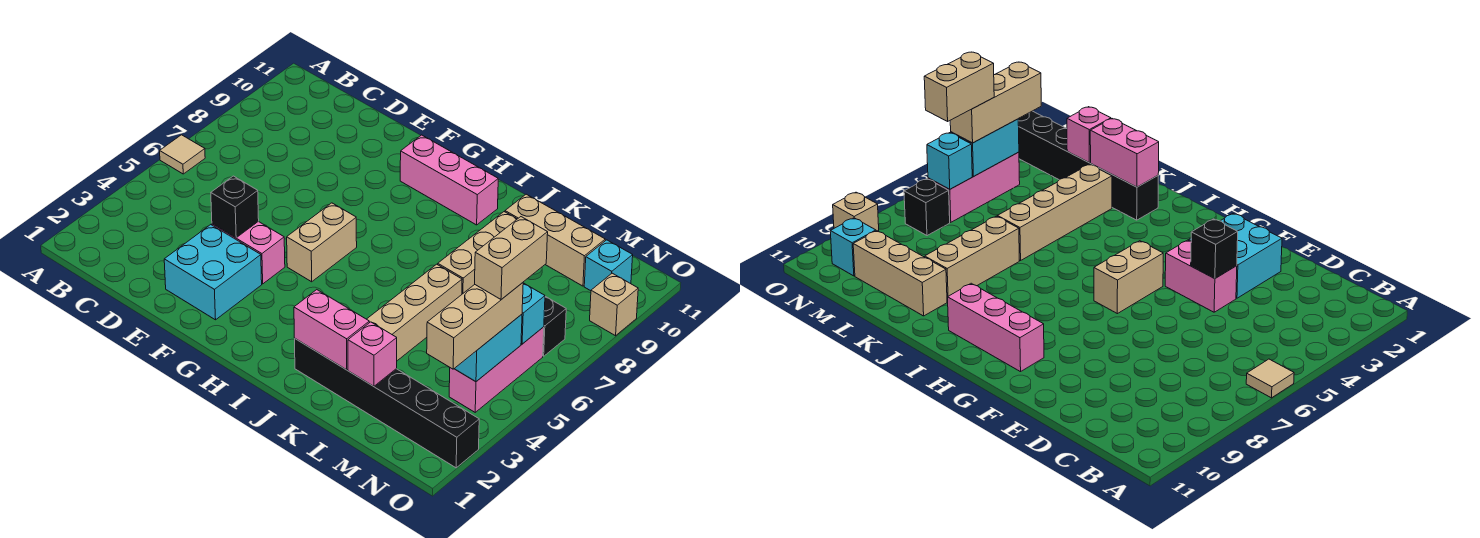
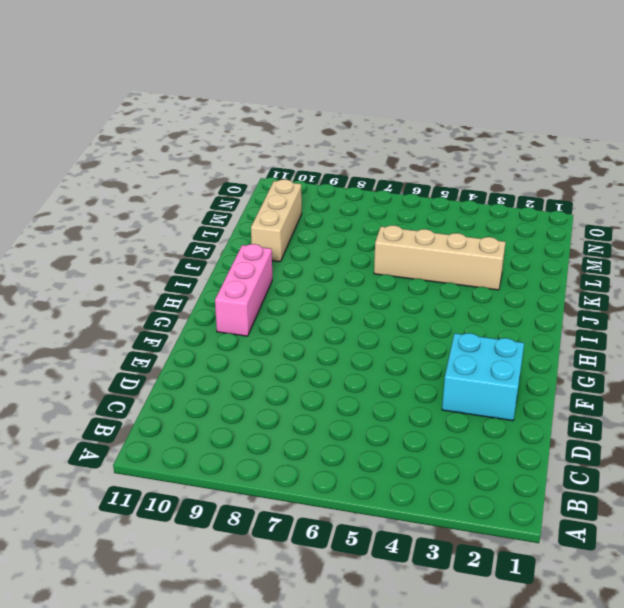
none -> tan tile A6 level 1
none -> pink brick E4:F4 level 1
none -> tan brick G5:G6 level 1

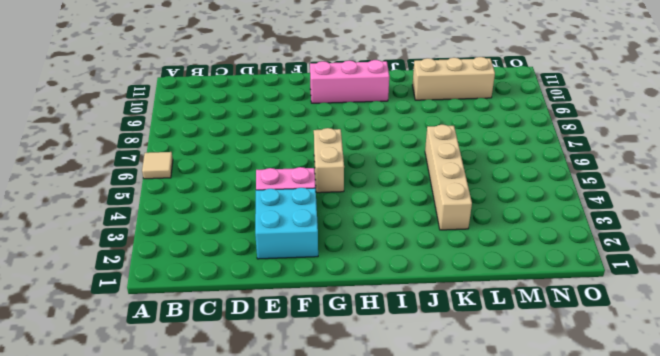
none -> black brick J2:O2 level 1
none -> tan brick K7:K9 level 1
none -> pink brick N4:N6 level 1

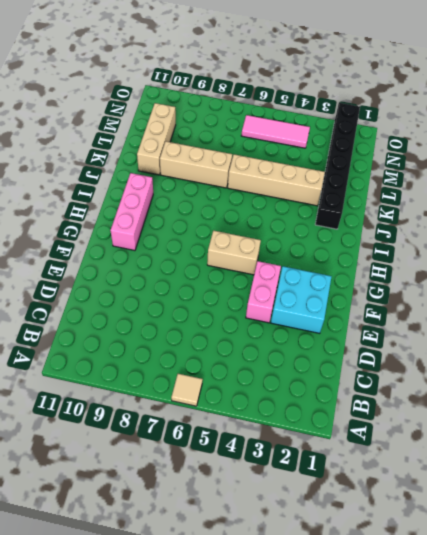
pink tile N4:N6 level 1 -> pink brick N4:N6 level 1
none -> black brick N7 level 1
none -> cyan brick N10 level 1
none -> tan brick O9 level 1

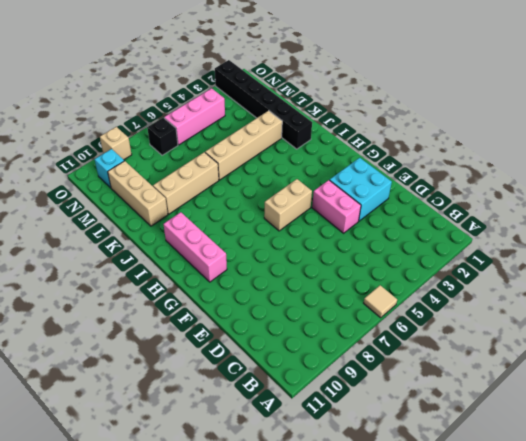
none -> black brick E4 level 2
none -> pink brick J2:K2 level 2
none -> pink brick L2 level 2

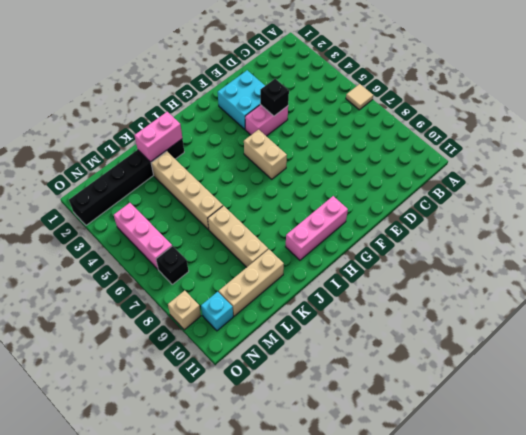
none -> pink brick L2 level 2
none -> cyan brick N4:N5 level 2
none -> cyan brick N6 level 2

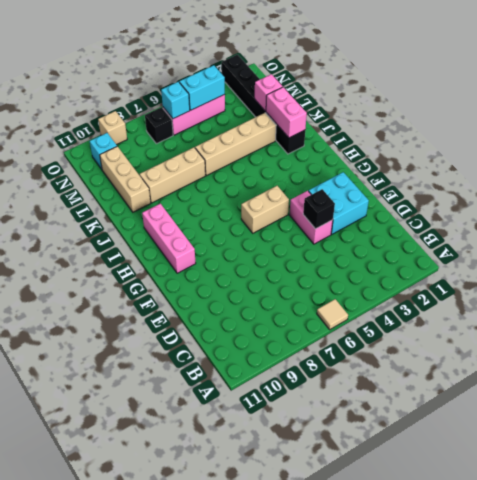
none -> tan brick N3:N5 level 3
none -> tan brick N5:N6 level 4

